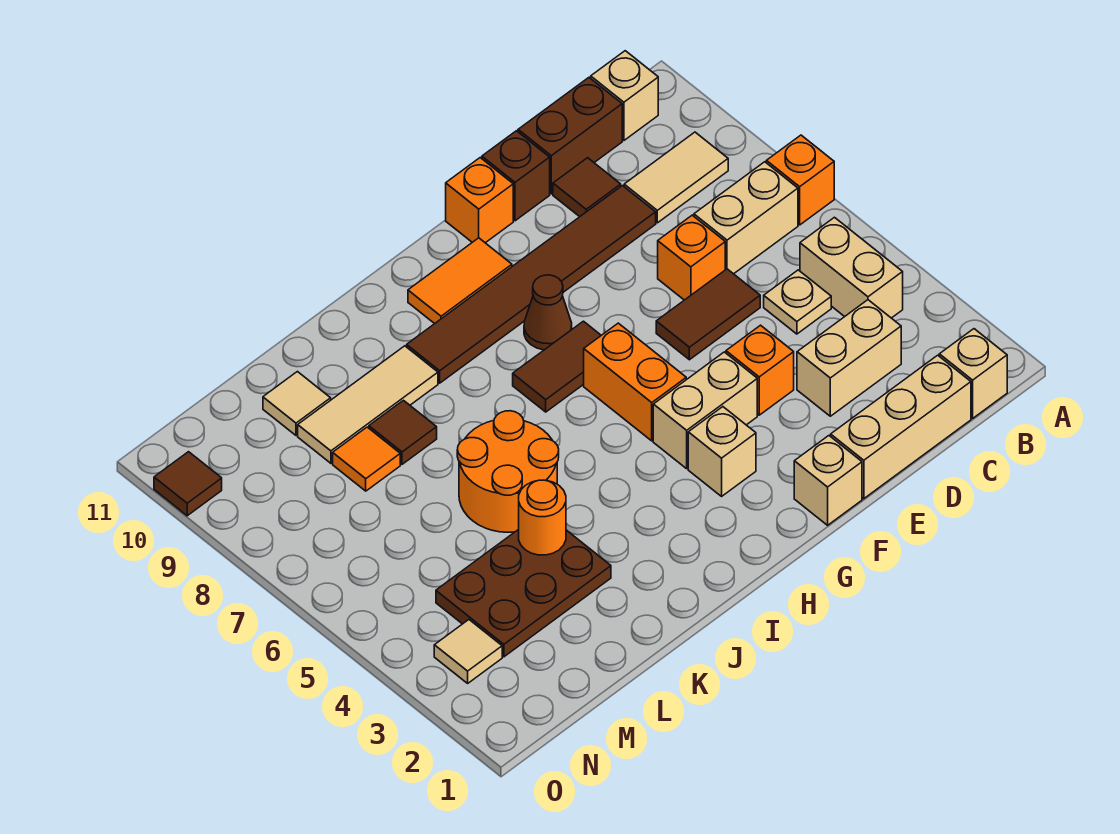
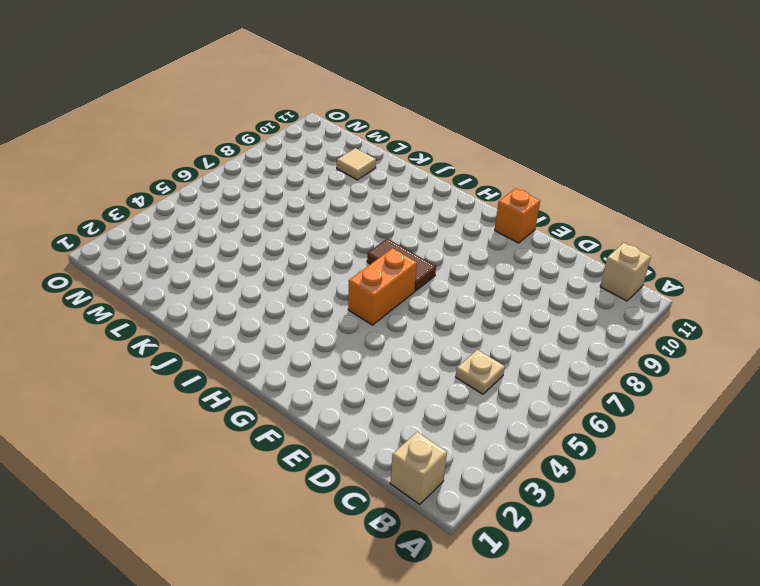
none -> orange brick A7 level 1
none -> tan brick B4:B5 level 1
none -> tan brick B7:C7 level 1
none -> tan tile B9:C9 level 1

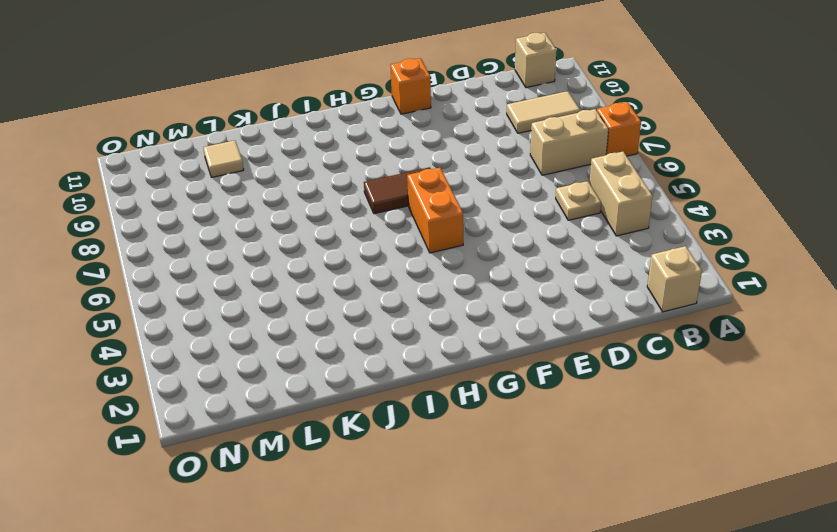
none -> tan brick C1:E1 level 1
none -> tan brick C3:D3 level 1
none -> brown brick C11:D11 level 1
none -> brown tile D6:E6 level 1

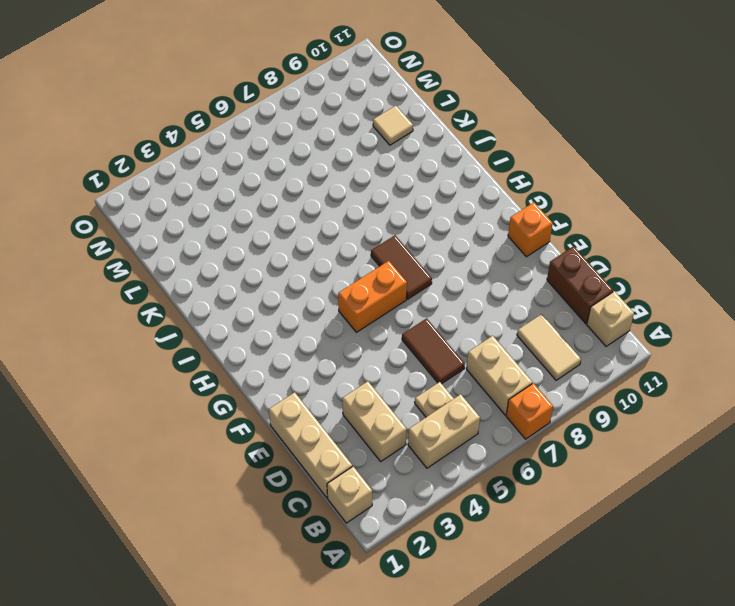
none -> orange brick D7 level 1
none -> brown tile D9:I9 level 1
none -> brown tile D10 level 1
none -> orange brick E4 level 1

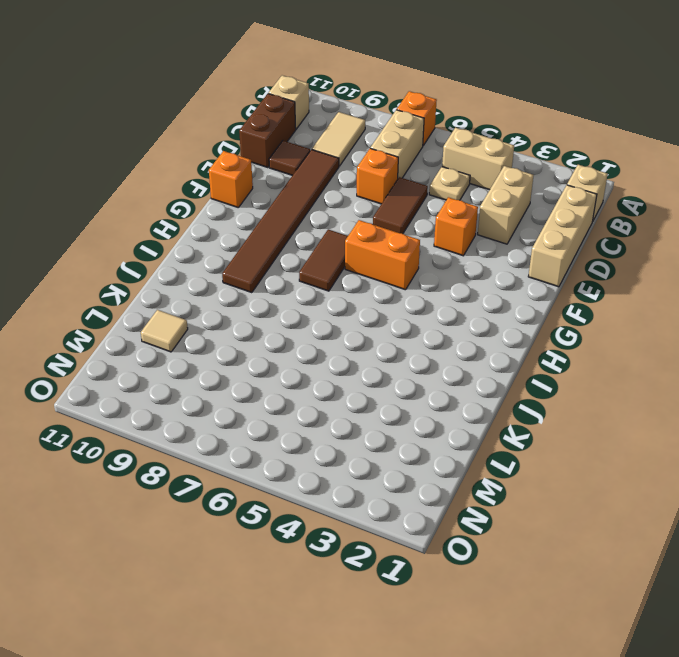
none -> brown brick E11 level 1
none -> tan brick F1 level 1
none -> tan brick F4:G4 level 1
none -> tan brick G3 level 1

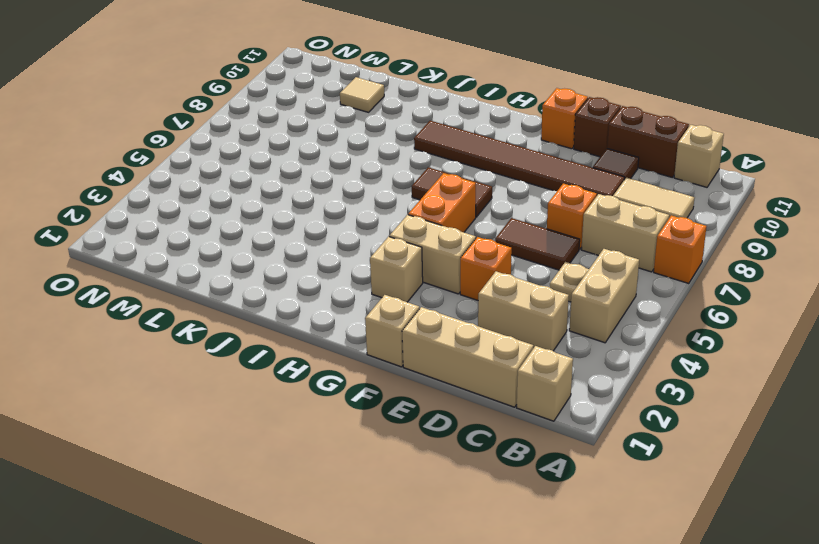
none -> brown cone G8 level 1
none -> orange tile G10:H10 level 1
none -> orange round brick J5:K6 level 1
none -> tan tile J9:L9 level 1

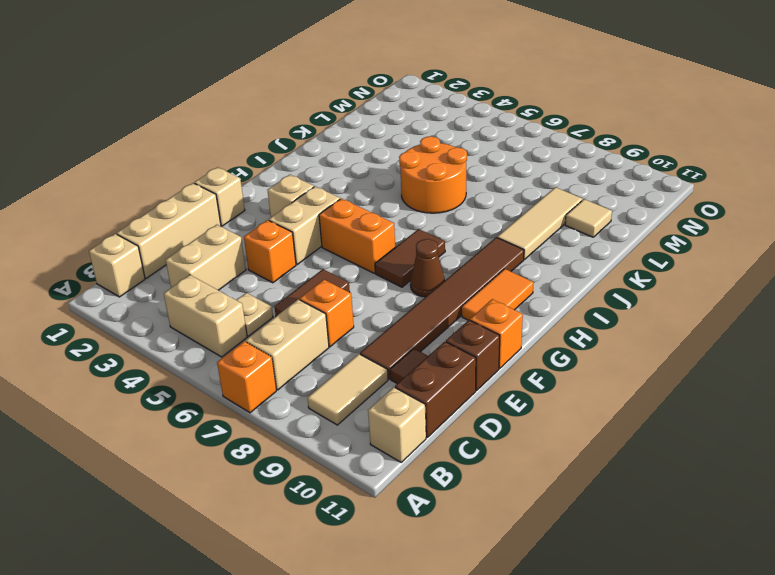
none -> brown plate K3:M4 level 1
none -> brown tile K8 level 1
none -> orange tile L8 level 1
none -> tan tile N3 level 1

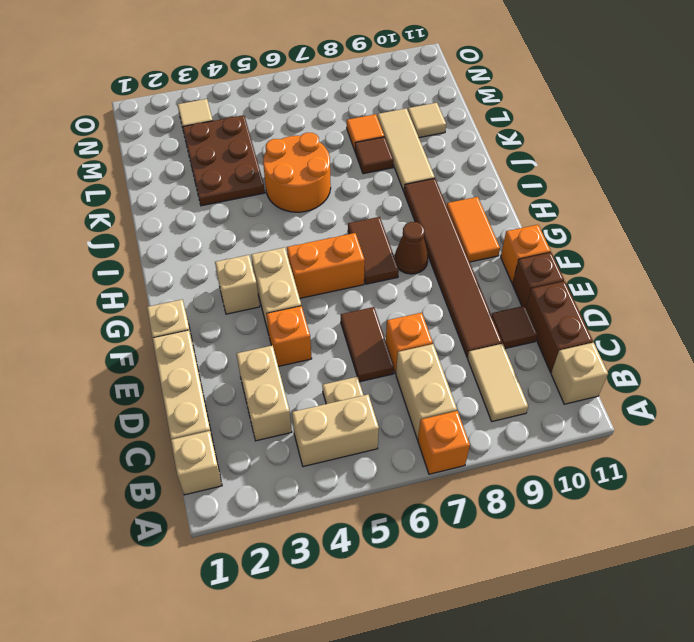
none -> brown tile O10 level 1
none -> orange round brick K4 level 2

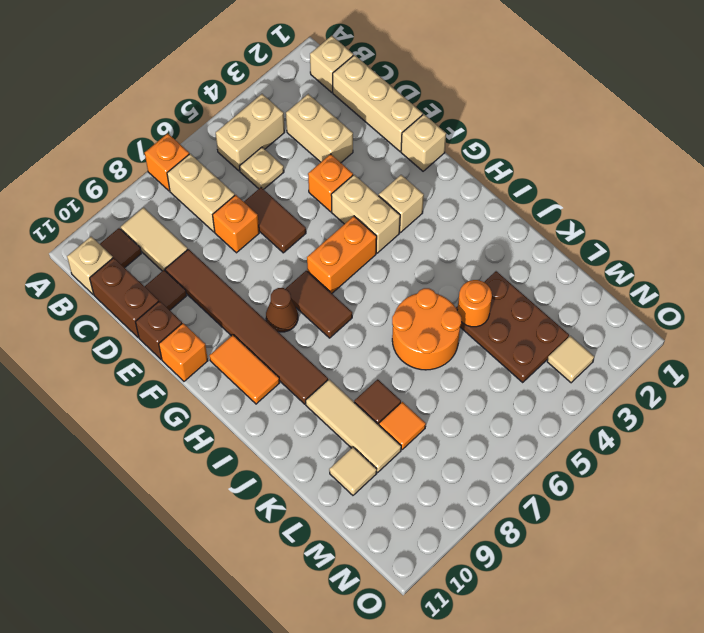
brown tile B10 level 1 -> brown tile O10 level 1

